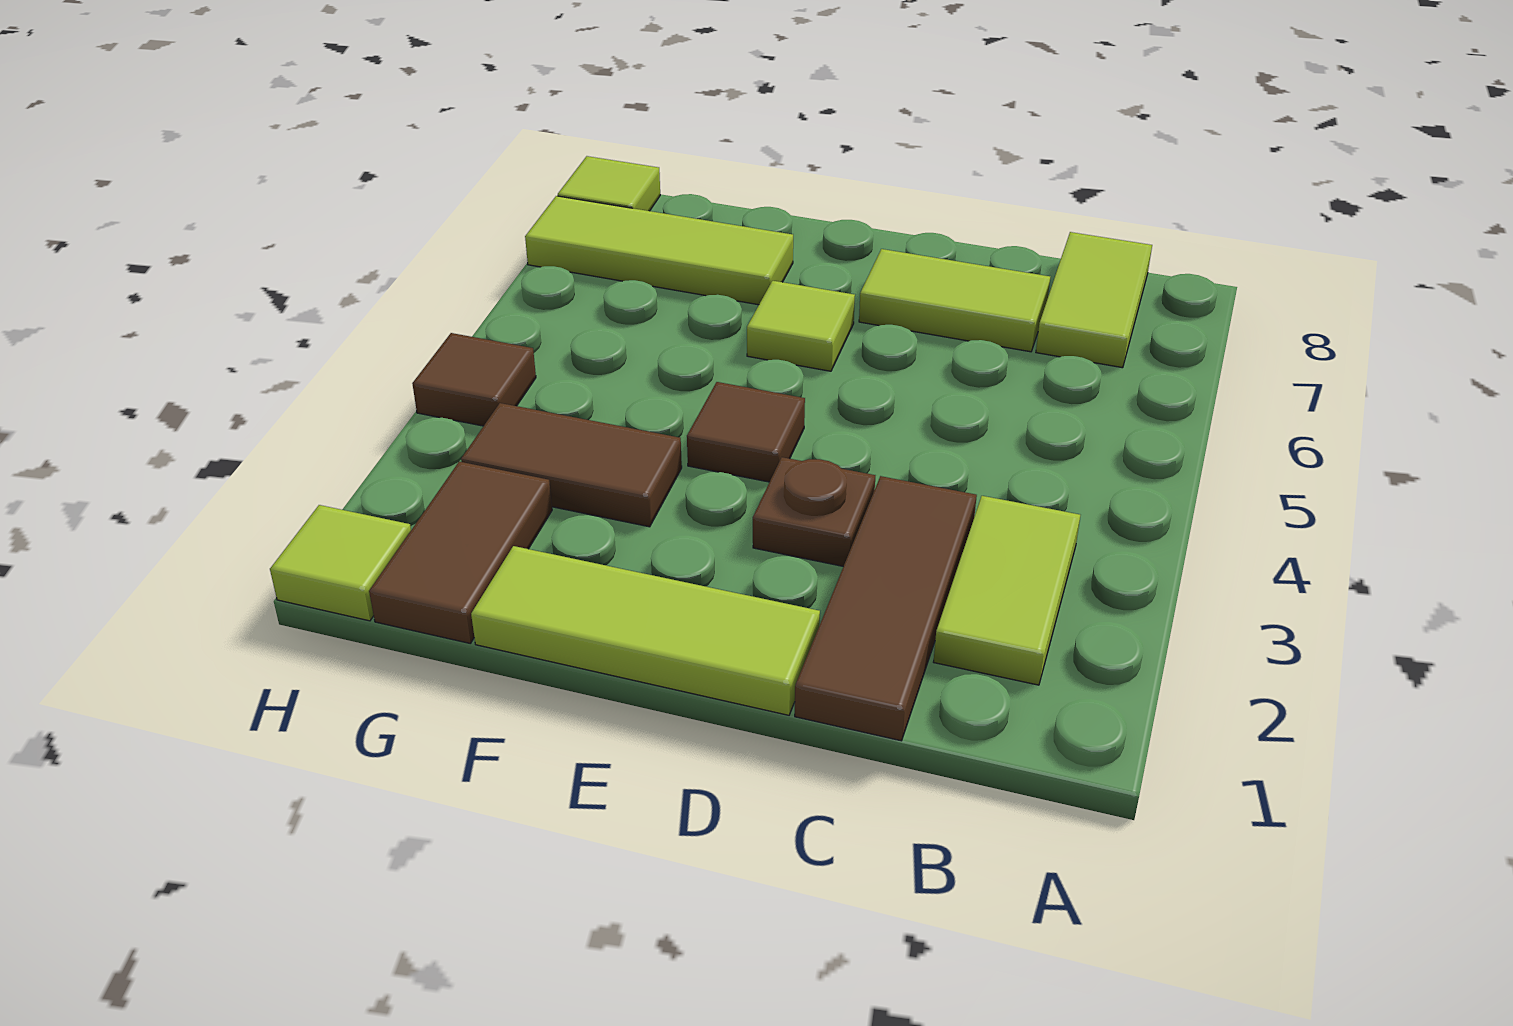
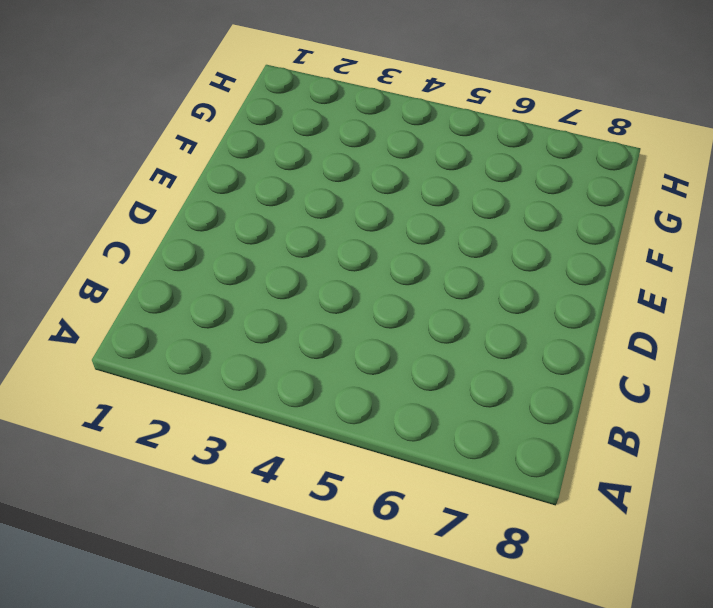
none -> lime tile B2:B3 level 1
none -> lime tile B7:B8 level 1
none -> brown tile C1:C3 level 1

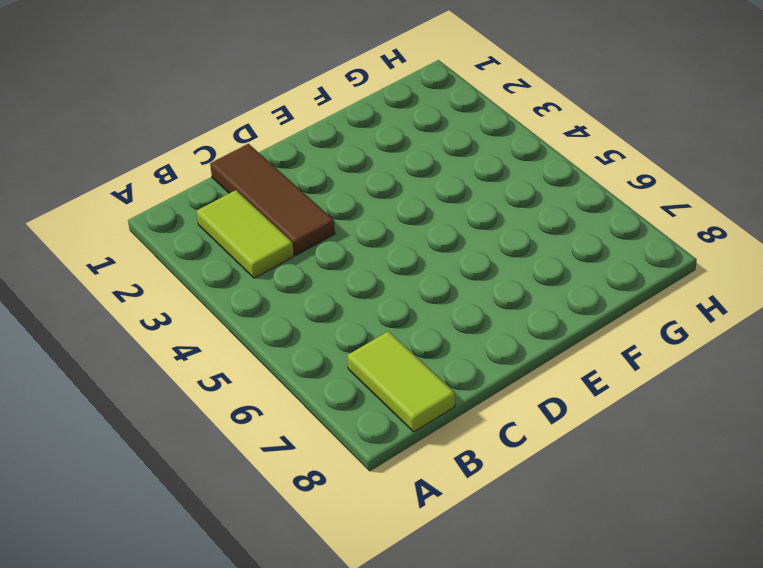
none -> lime tile C7:D7 level 1
none -> lime tile D1:F1 level 1
none -> brown plate D3 level 1

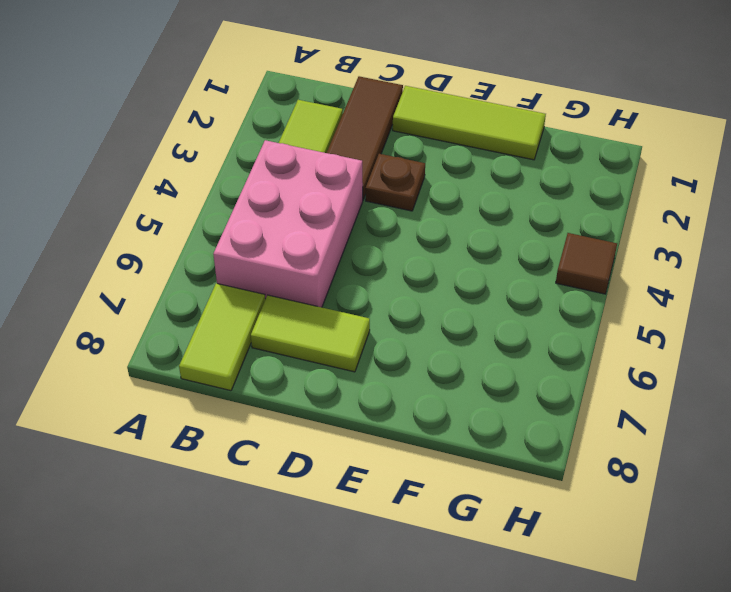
pink brick B4:C6 level 1 -> none
none -> brown tile E4 level 1
none -> lime tile E6 level 1
none -> brown tile F3:G3 level 1

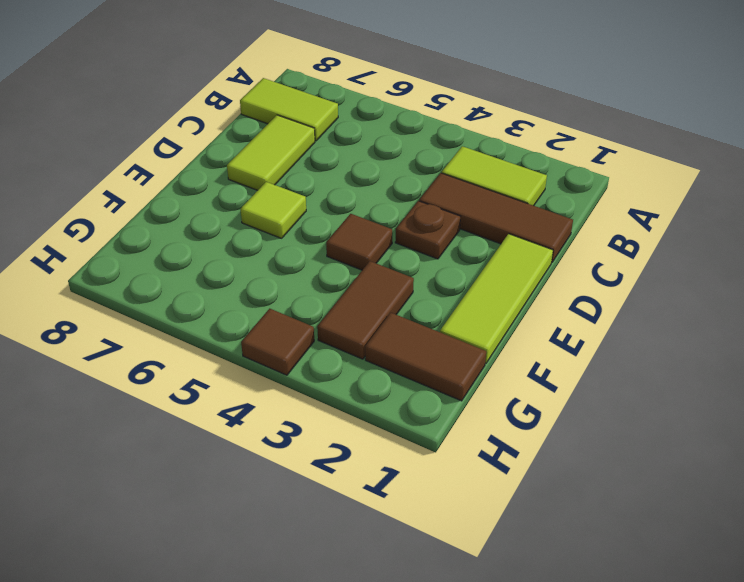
none -> lime tile F7:H7 level 1
none -> lime tile H1 level 1
none -> lime tile H8 level 1

